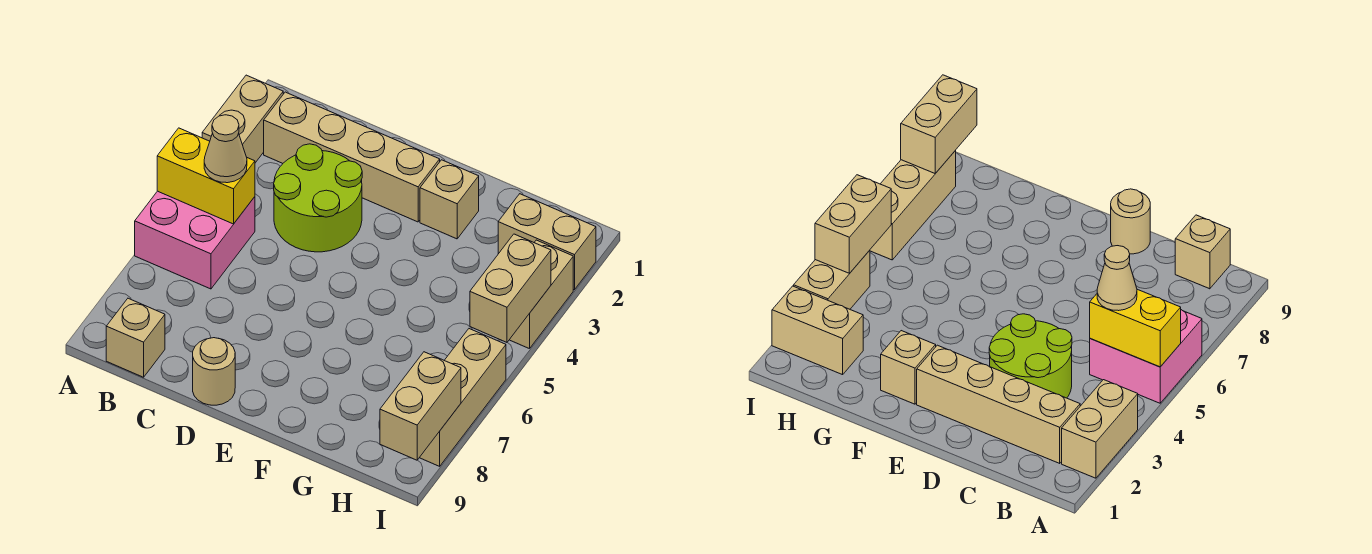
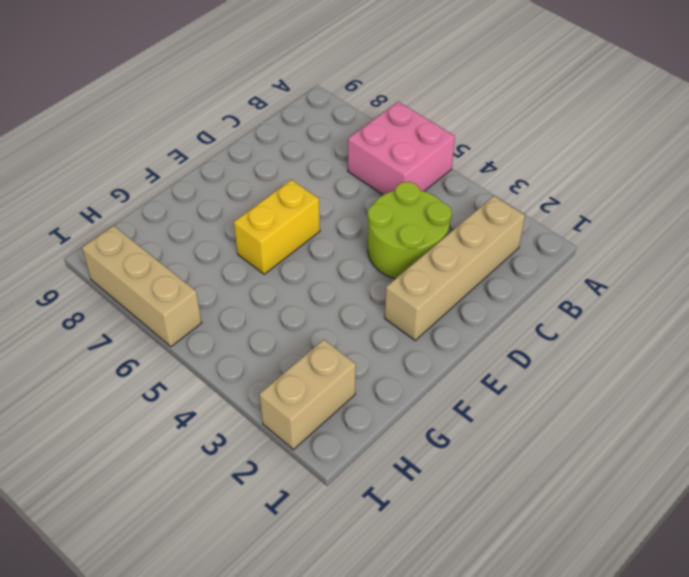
yellow brick E6:F6 level 1 -> yellow brick A5:B5 level 2
none -> tan brick A2:A3 level 1
none -> tan brick B9 level 1
none -> tan round brick D9 level 1

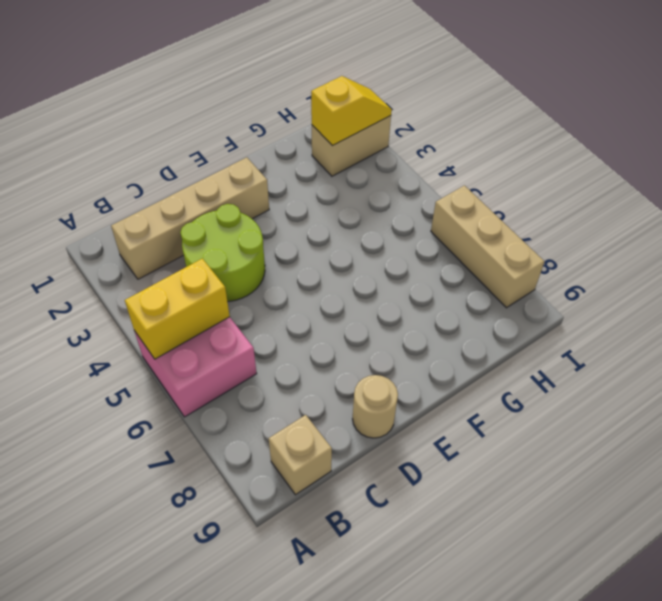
yellow slope H2:I2 level 2 top H -> none
none -> tan brick A2:A3 level 1
none -> tan brick F2 level 1
none -> tan brick I3:I4 level 1

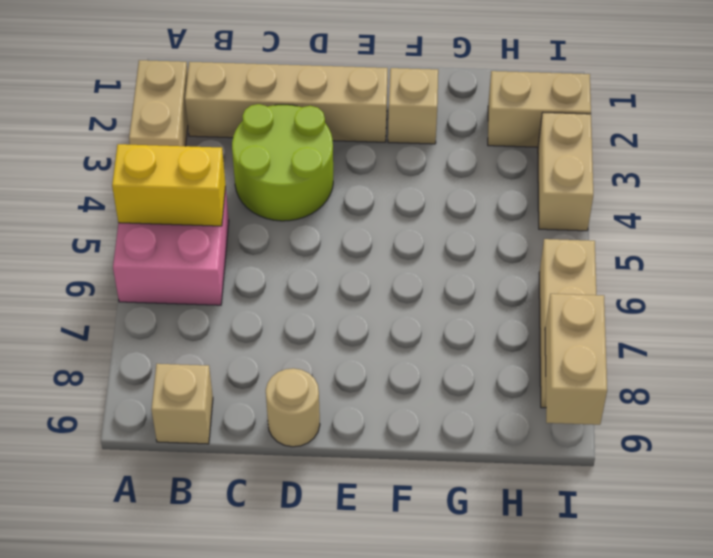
none -> tan brick I4:I5 level 2
none -> tan cone B5 level 3

